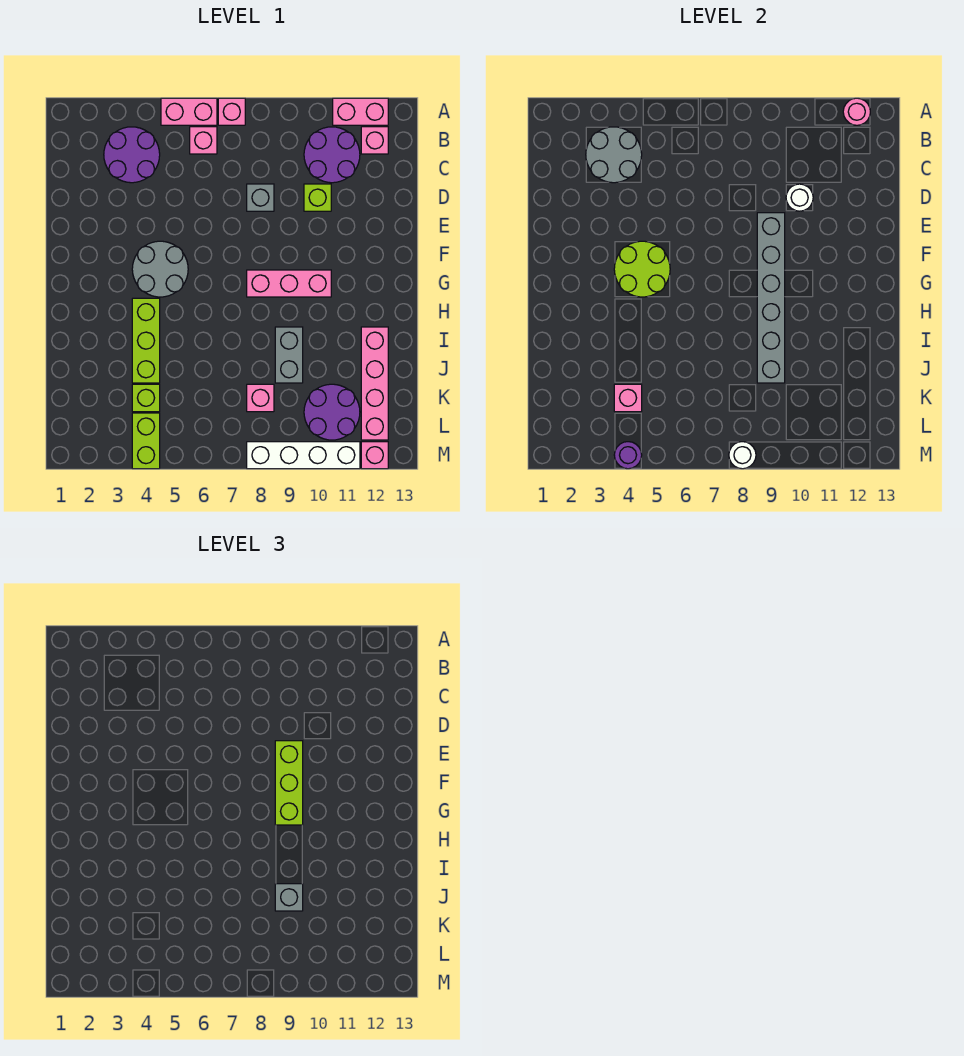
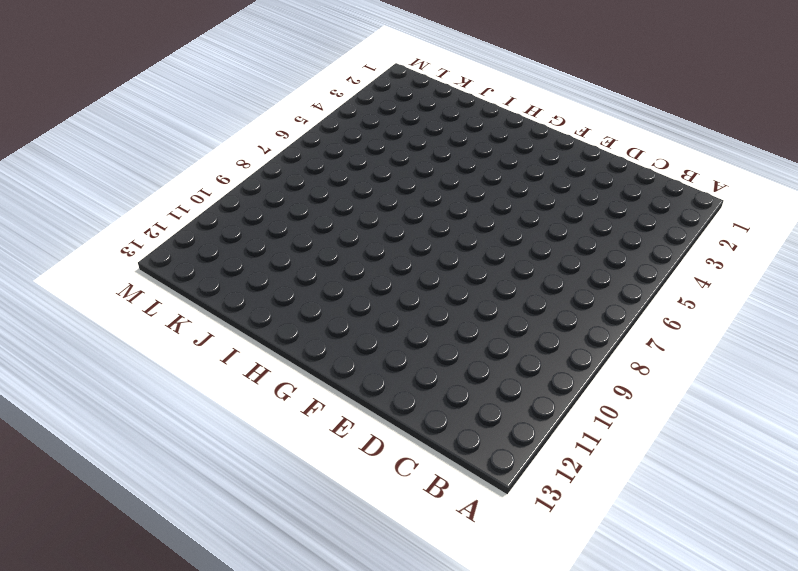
none -> pink brick A5:A6 level 1
none -> pink brick A7 level 1
none -> pink brick A11:A12 level 1
none -> purple round brick B3:C4 level 1

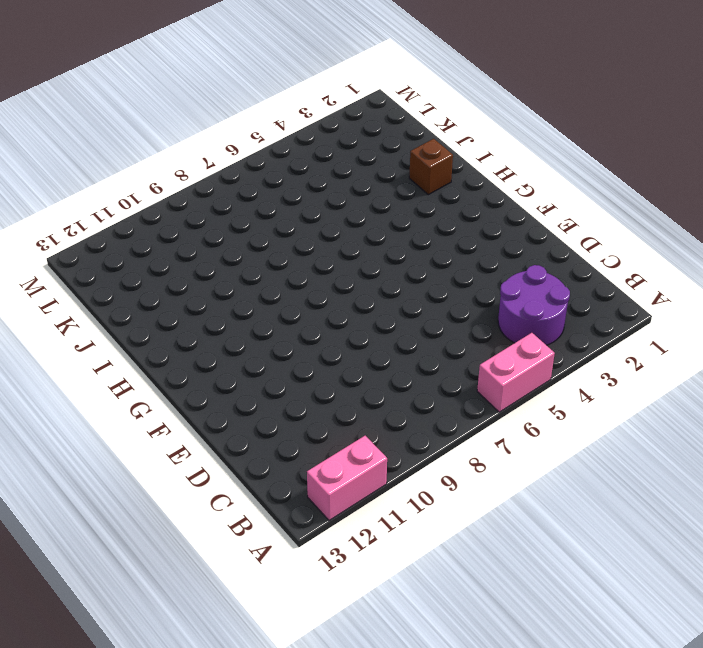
brown brick I2 level 1 -> none
none -> pink brick A7 level 1
none -> pink brick B6 level 1
none -> purple round brick B10:C11 level 1
none -> pink brick B12 level 1

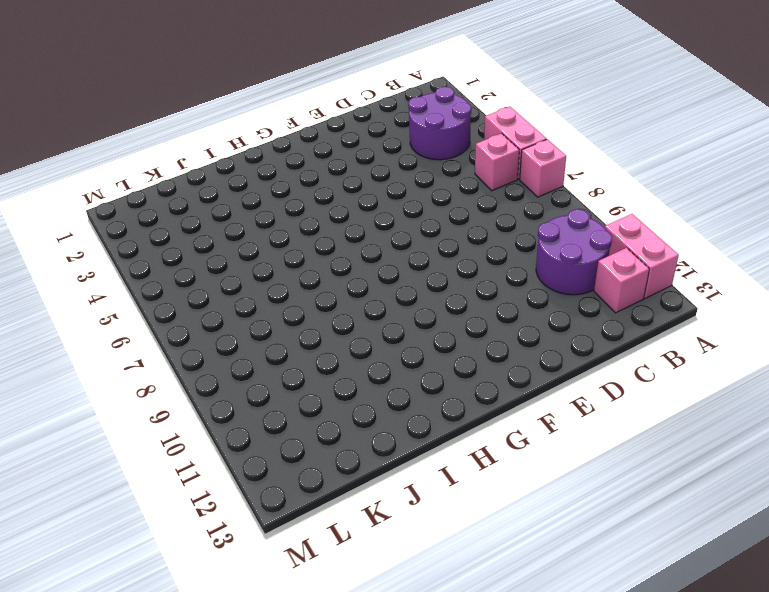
none -> grey brick D8 level 1
none -> lime brick D10 level 1
none -> grey round brick F4:G5 level 1
none -> pink brick G8:G10 level 1

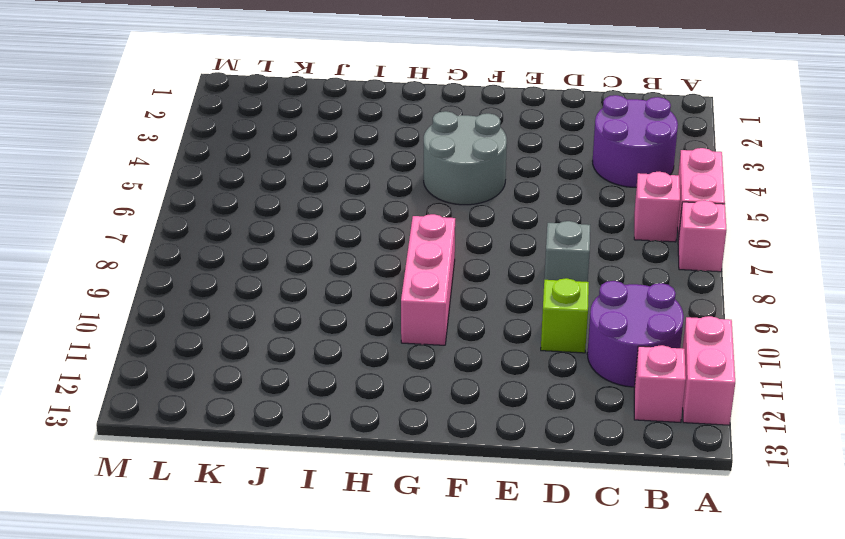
none -> lime brick H4:J4 level 1
none -> grey brick I9:J9 level 1
none -> pink brick I12:L12 level 1
none -> lime brick K4 level 1

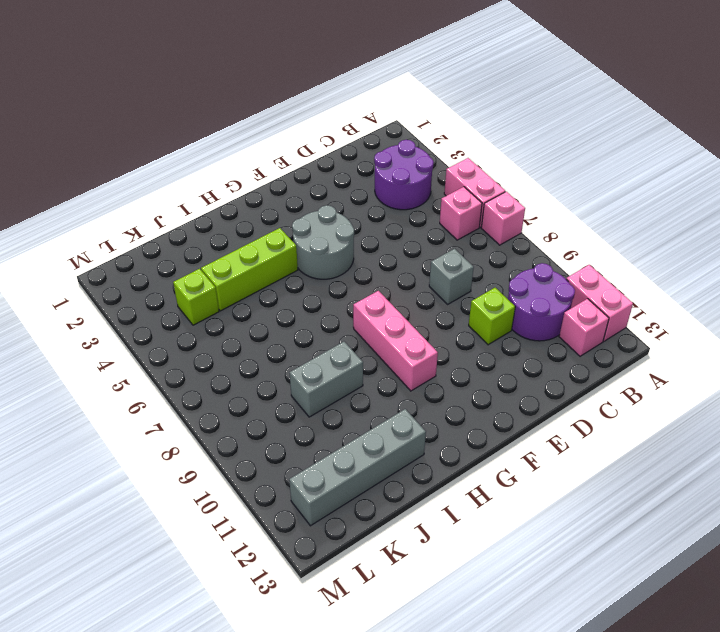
grey brick I12:L12 level 1 -> pink brick I12:L12 level 1
none -> pink brick K8 level 1
none -> purple round brick K10:L11 level 1
none -> lime brick L4:M4 level 1
none -> white brick M8:M11 level 1

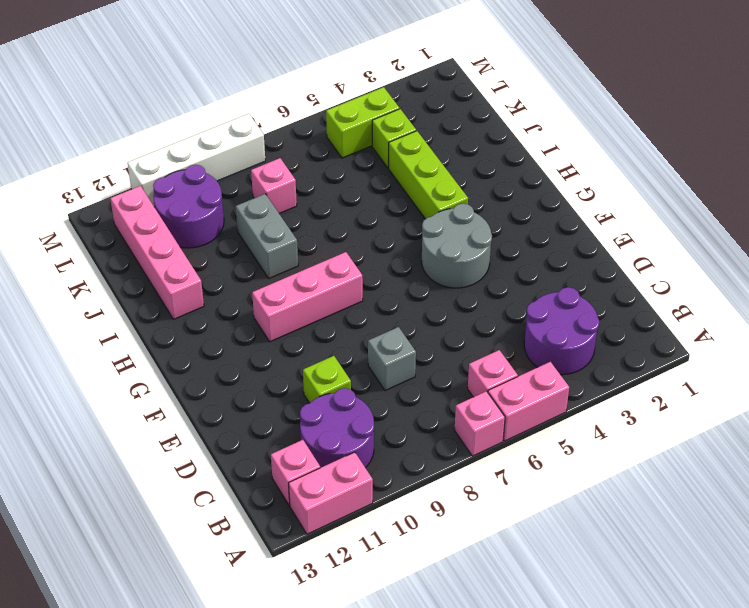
lime brick L4:L5 level 1 -> lime brick L4:M4 level 1
none -> pink brick M12 level 1
none -> pink round brick A12 level 2
none -> grey round brick B3:C4 level 2
none -> white round brick D10 level 2

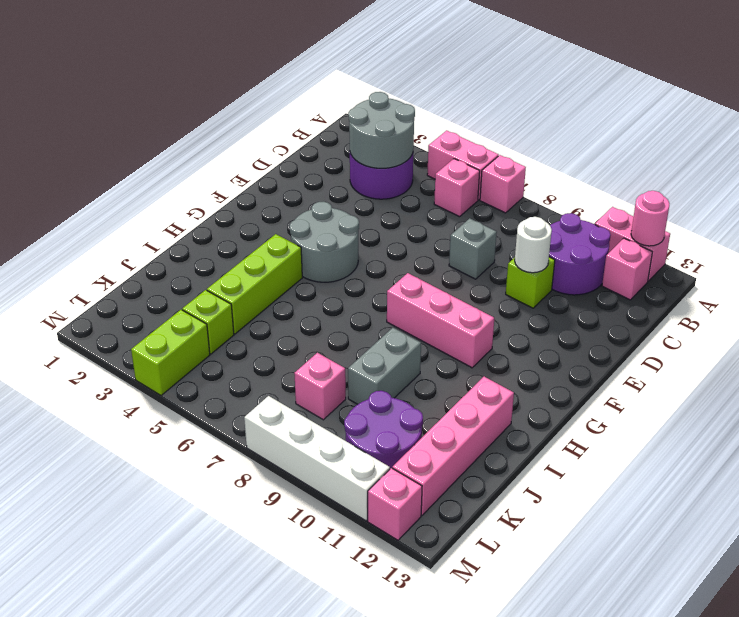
none -> grey brick E9:J9 level 2
none -> lime round brick F4:G5 level 2
none -> pink brick K4 level 2
none -> purple round brick M4 level 2

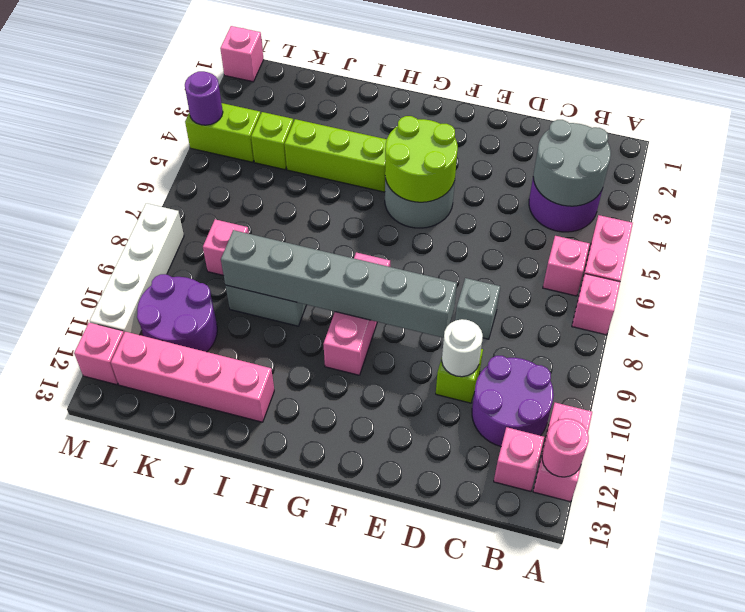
pink brick M1 level 1 -> pink brick K4 level 2
none -> white round brick M8 level 2
none -> lime brick E9:G9 level 3
none -> grey brick J9 level 3

